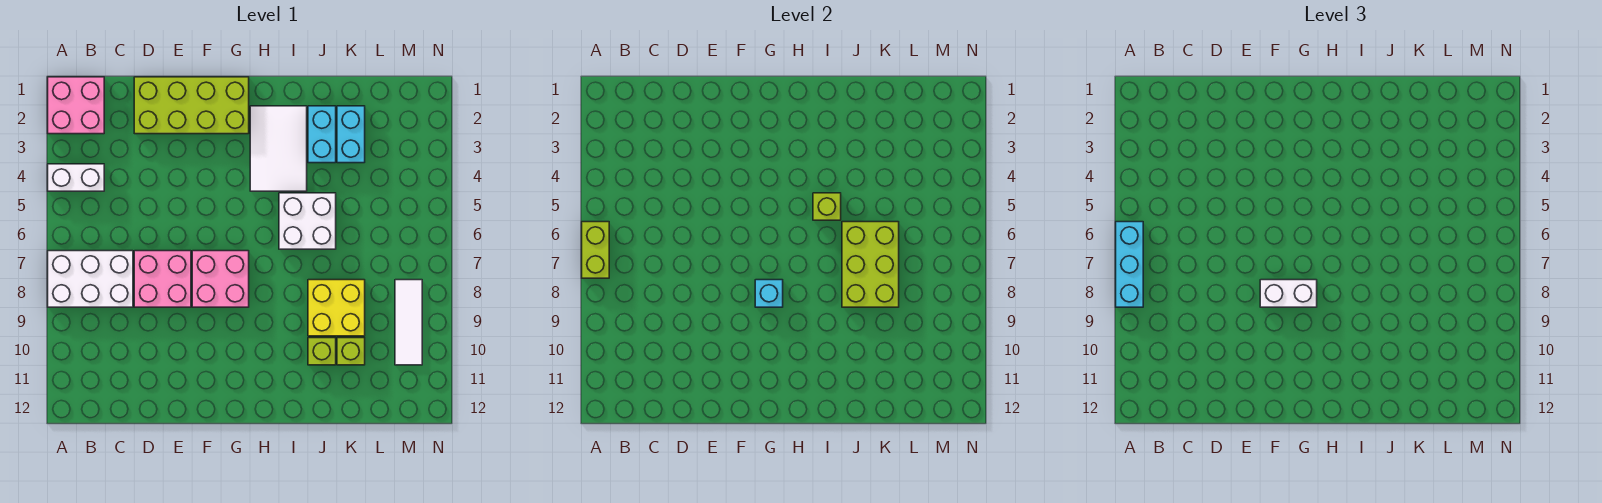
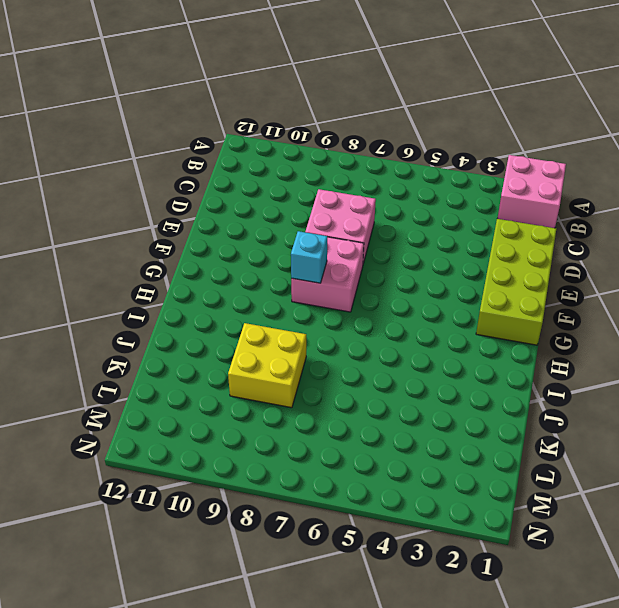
none -> white brick A4:B4 level 1
none -> white brick A7:C8 level 1
none -> white tile H2:I4 level 1

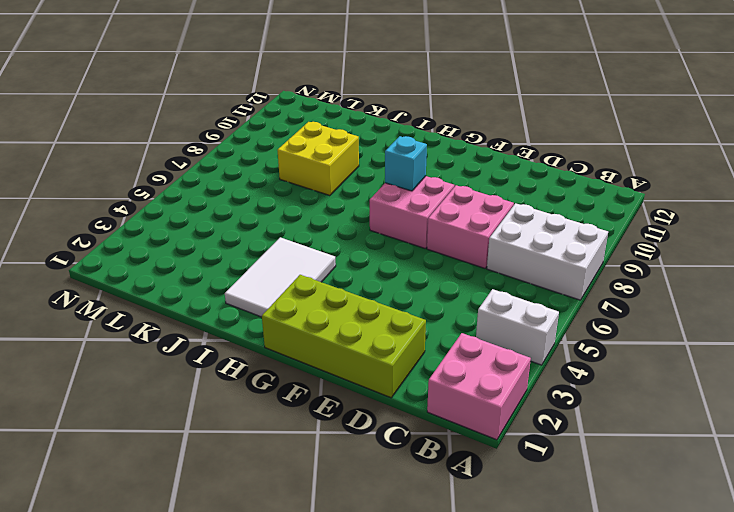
none -> white brick I5:J6 level 1
none -> cyan brick J2:J3 level 1
none -> lime brick J10 level 1

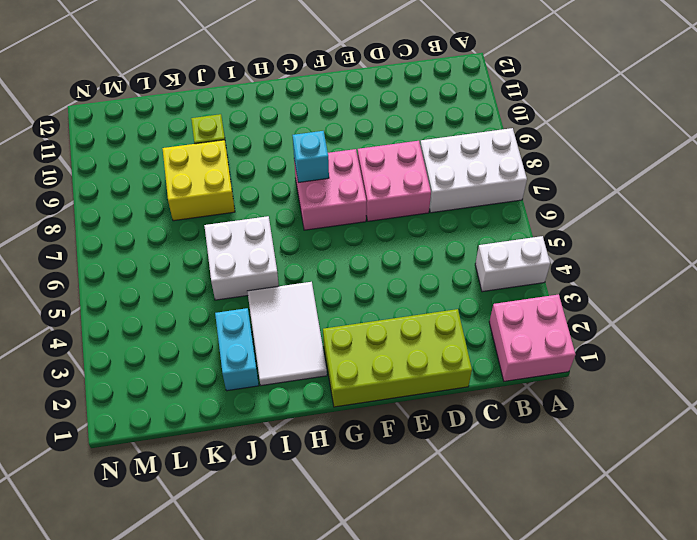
none -> cyan brick K2:K3 level 1
none -> lime brick K10 level 1
none -> white tile M8:M10 level 1

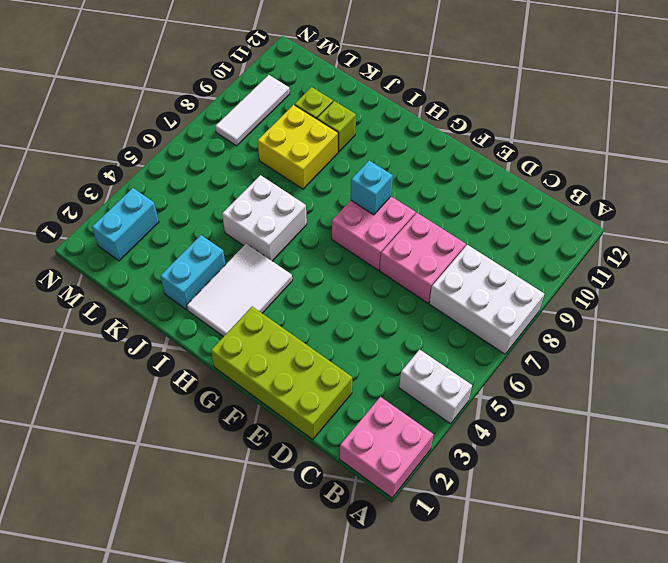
cyan brick M2:M3 level 1 -> cyan brick K2:K3 level 1
none -> lime brick A6:A7 level 2
none -> lime brick I5 level 2
none -> lime brick J6:K8 level 2

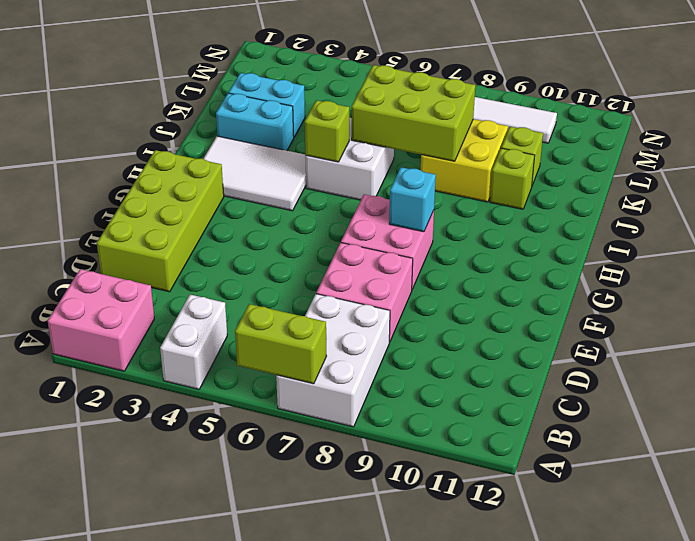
none -> cyan brick A6:A8 level 3
none -> white brick F8:G8 level 3

